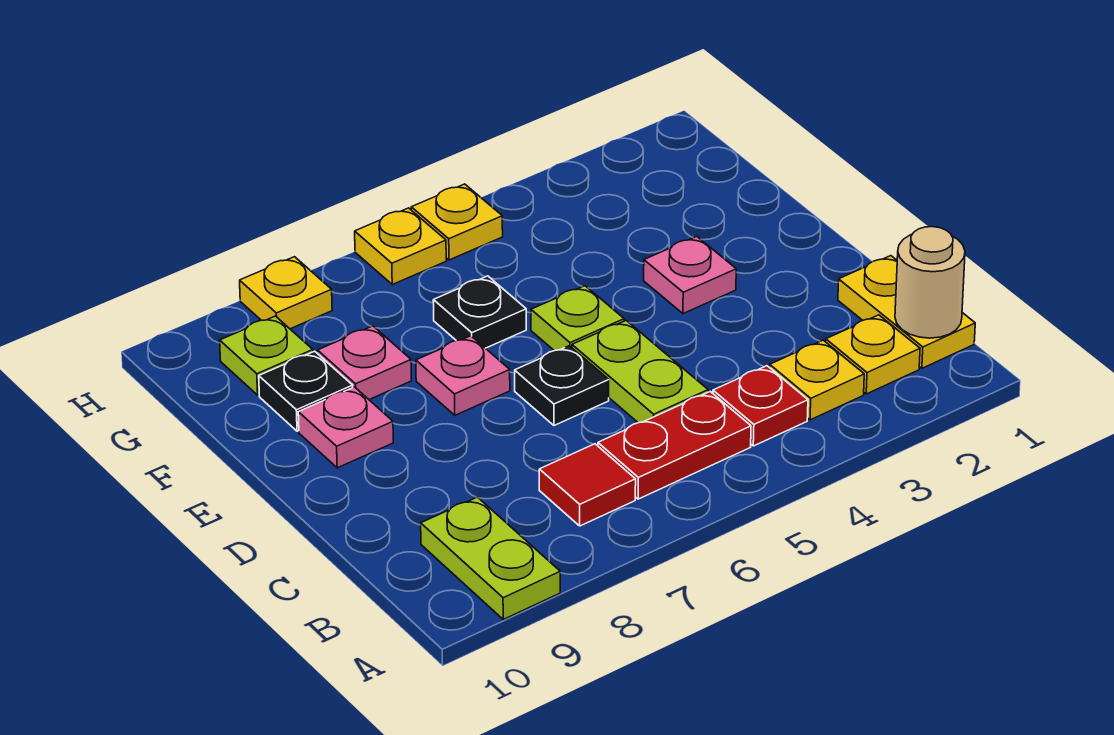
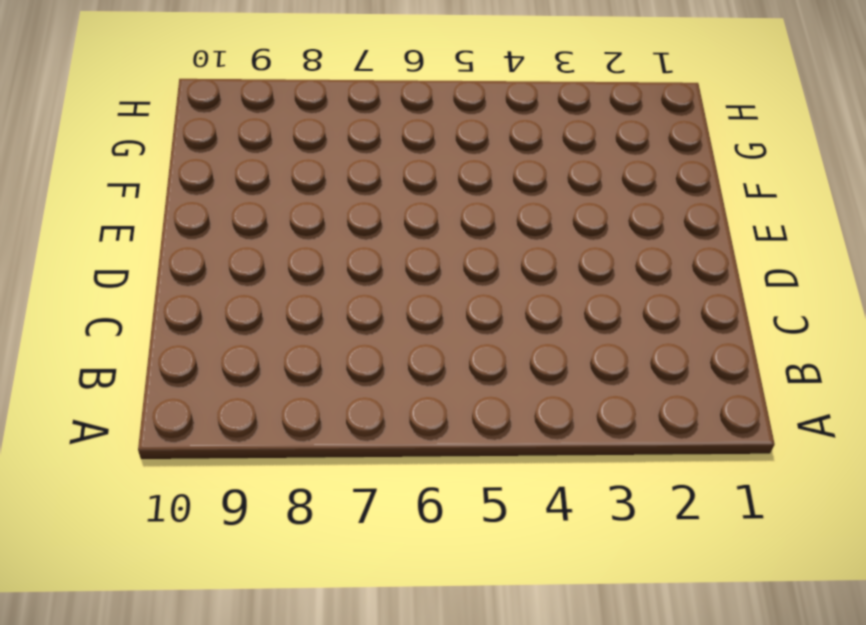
none -> lime plate A9:B9 level 1
none -> yellow plate B1:C1 level 1
none -> yellow plate B2 level 1

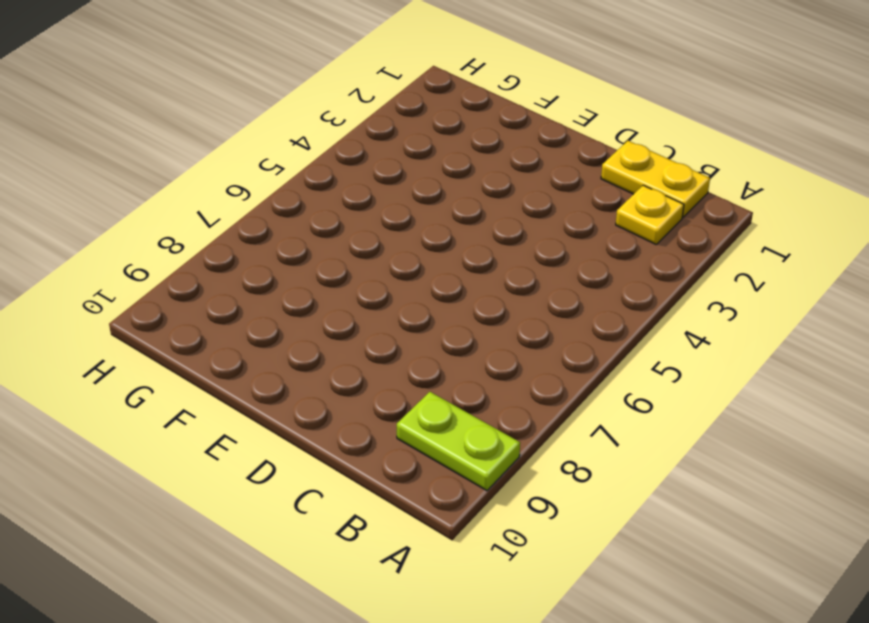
none -> yellow plate B3 level 1
none -> red plate B4 level 1
none -> red plate B5:B6 level 1

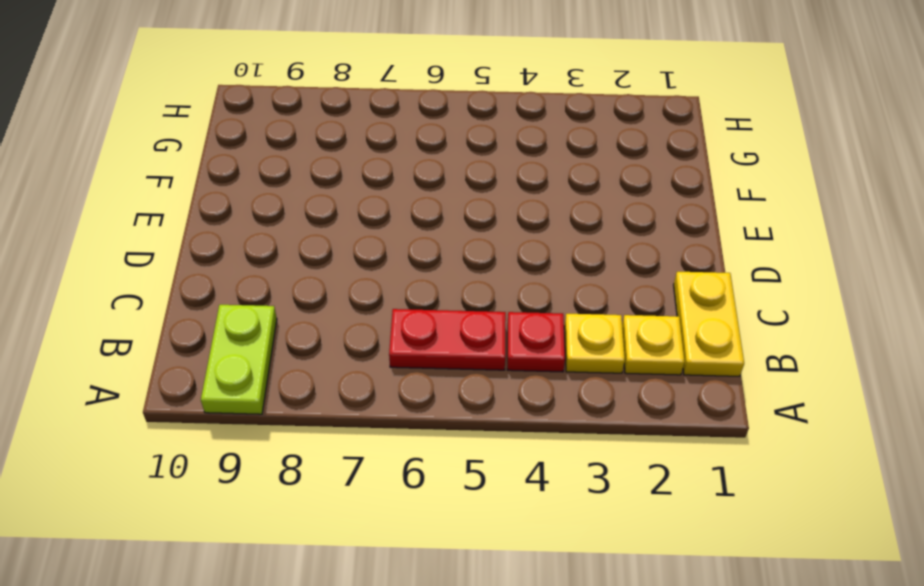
none -> red tile B7 level 1
none -> lime plate C5:D5 level 1
none -> black plate D6 level 1

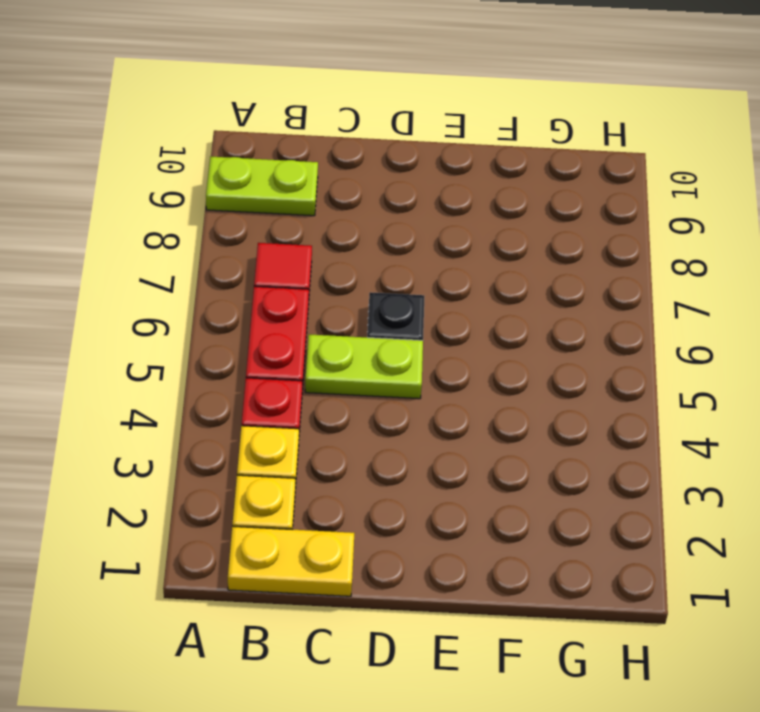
none -> pink plate E3 level 1
none -> lime plate E5 level 1
none -> pink plate E7 level 1

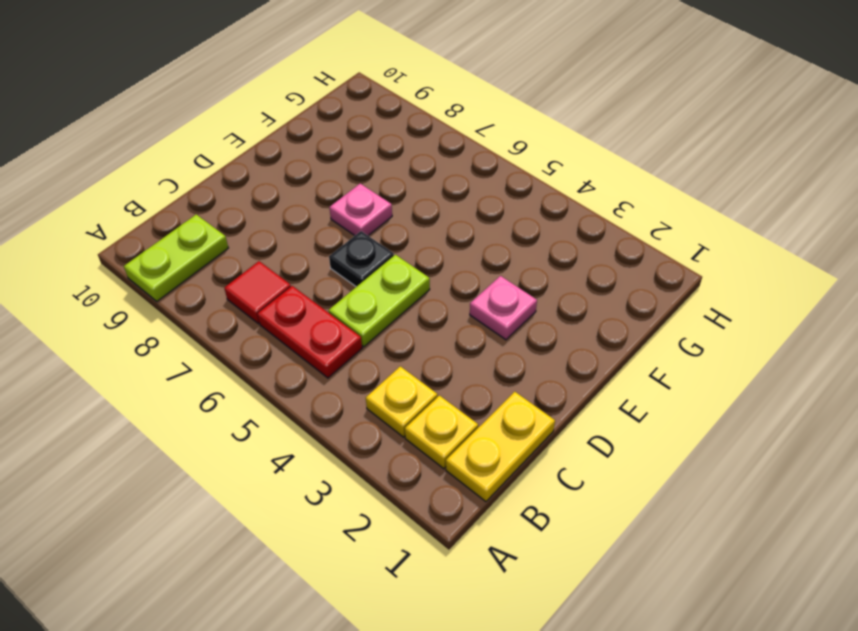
none -> red plate B4 level 1
none -> lime plate E5 level 1
none -> pink plate E9 level 1

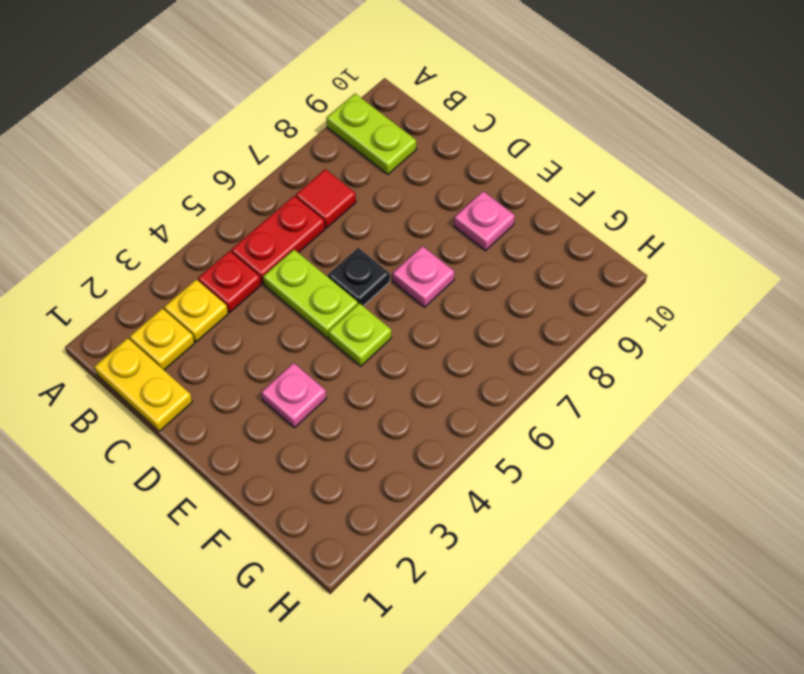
none -> black plate F6 level 1
none -> pink plate F8 level 1
none -> black plate F9 level 1

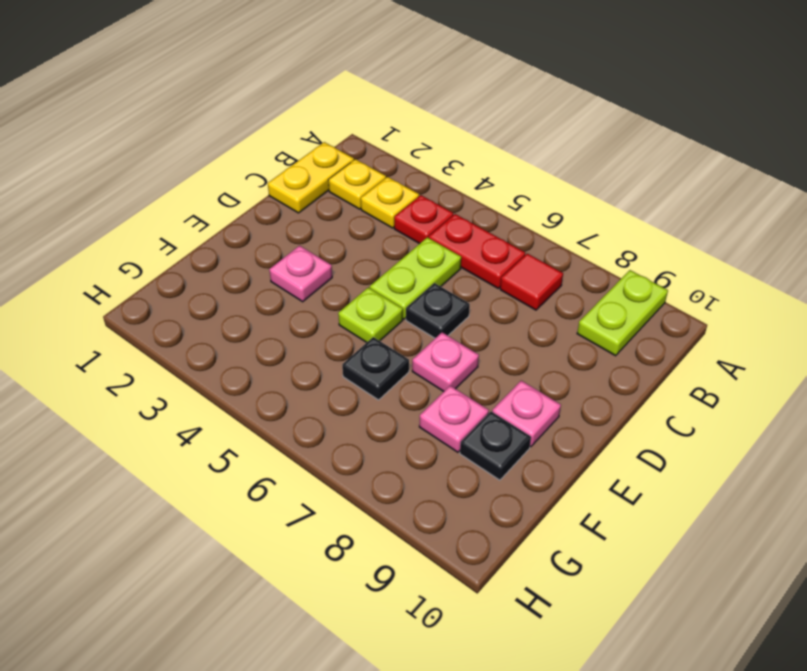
none -> lime plate G9 level 1
none -> yellow plate H5 level 1
none -> yellow plate H6 level 1

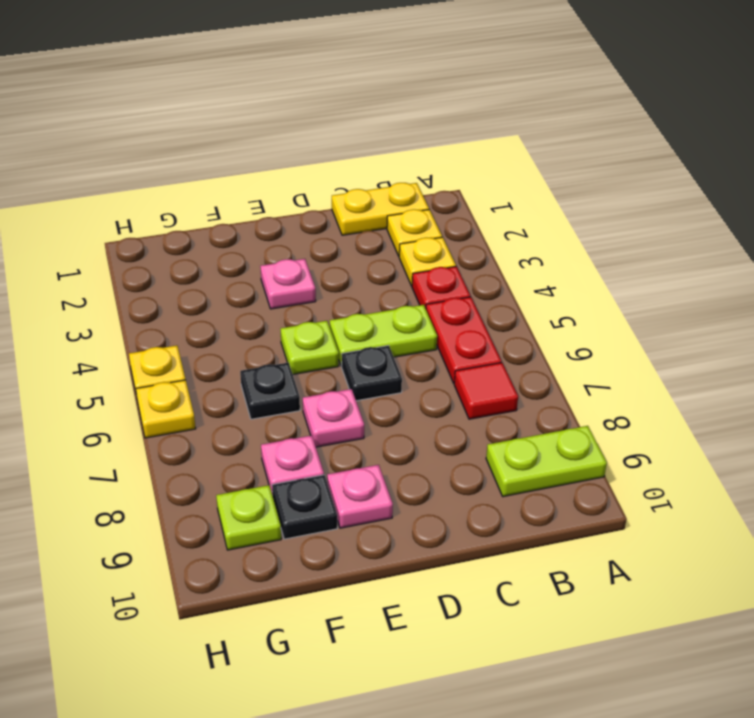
none -> yellow plate H8 level 1
none -> tan round brick B1 level 2

